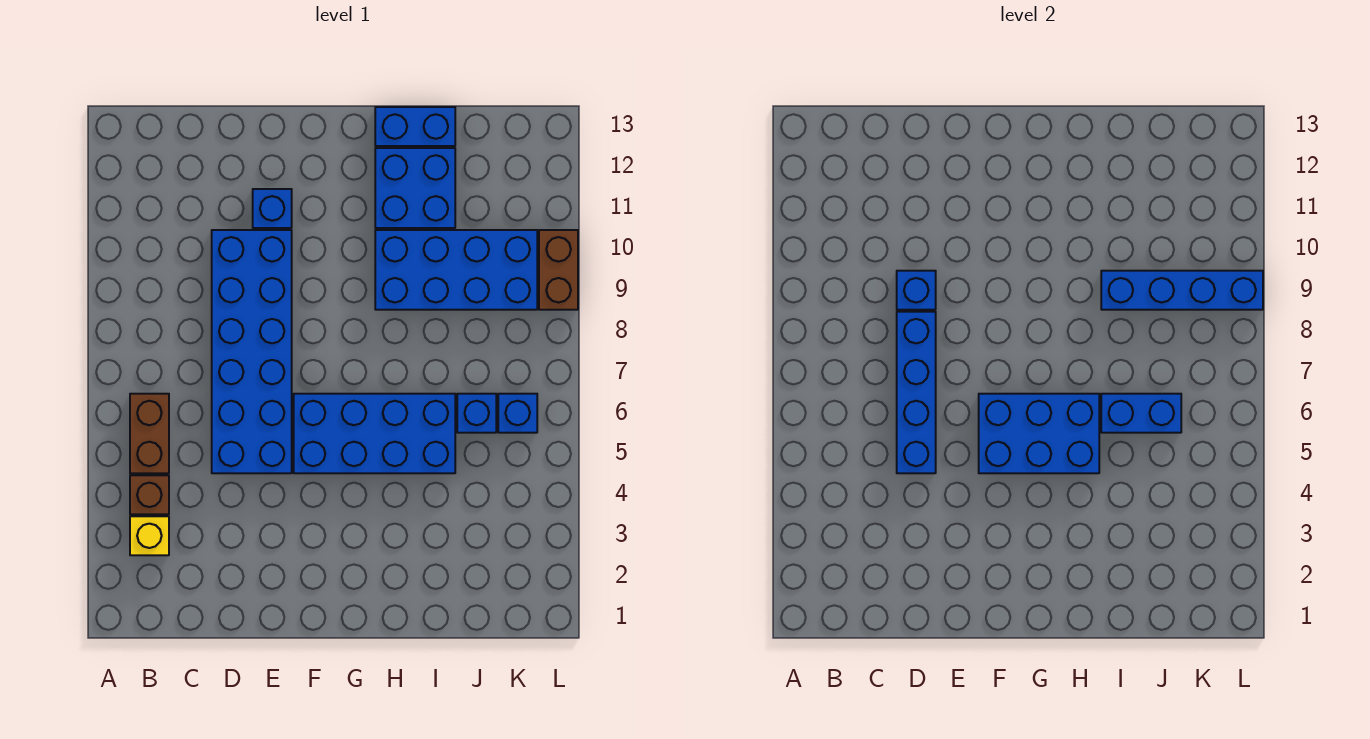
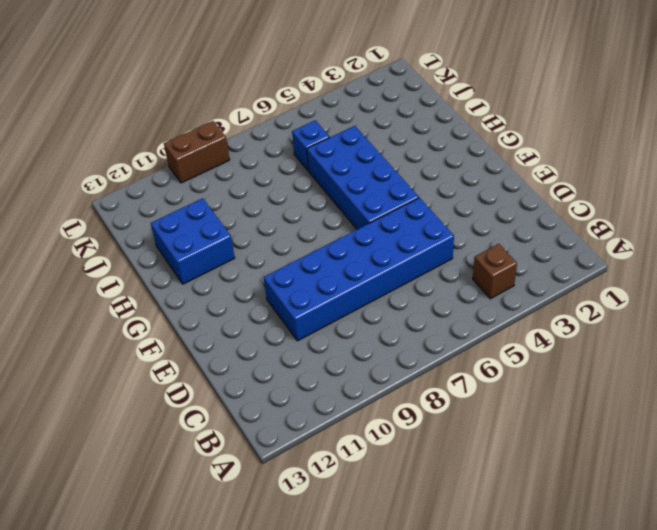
none -> yellow brick B3 level 1
none -> brown brick B5:B6 level 1
none -> blue brick E11 level 1

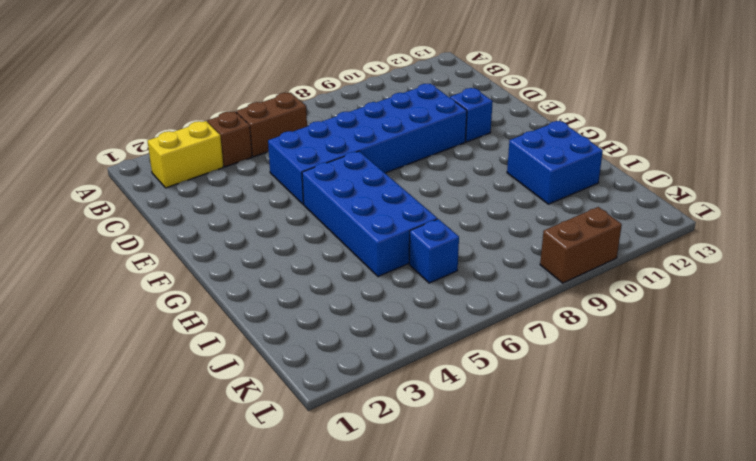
yellow brick B2:B3 level 1 -> yellow brick B3 level 1
none -> blue brick H9:K10 level 1
none -> blue brick H13:I13 level 1
none -> blue brick K6 level 1

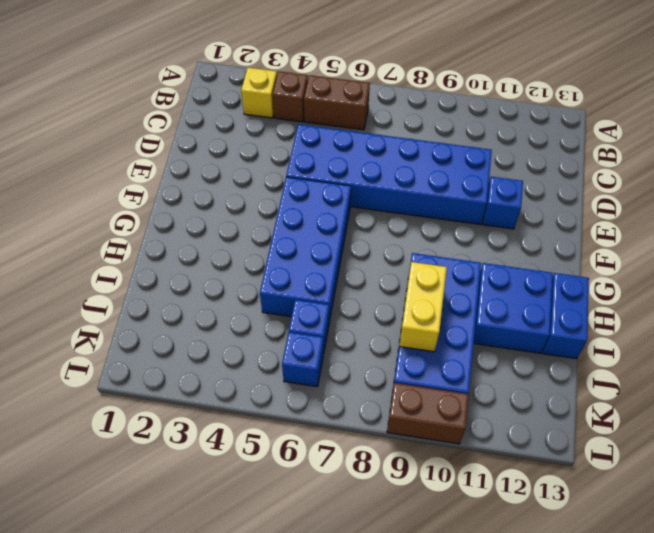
yellow brick I9:J9 level 2 -> blue brick I9:L9 level 2
none -> blue brick D5:D8 level 2
none -> blue brick D9 level 2
none -> blue brick F5:H6 level 2

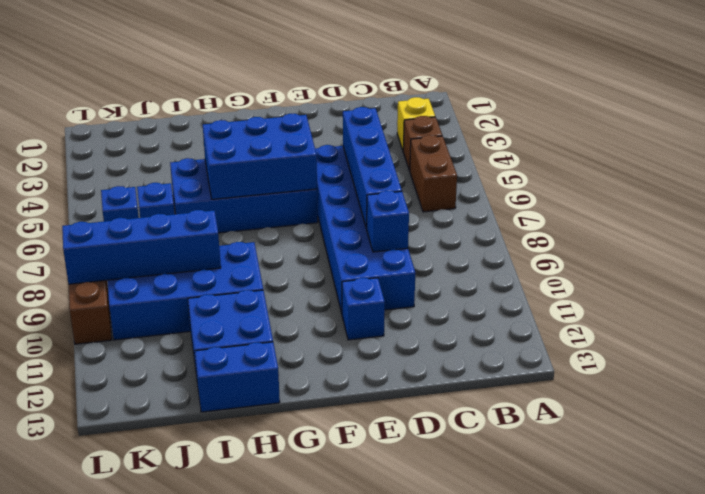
none -> blue brick I6:J6 level 2

